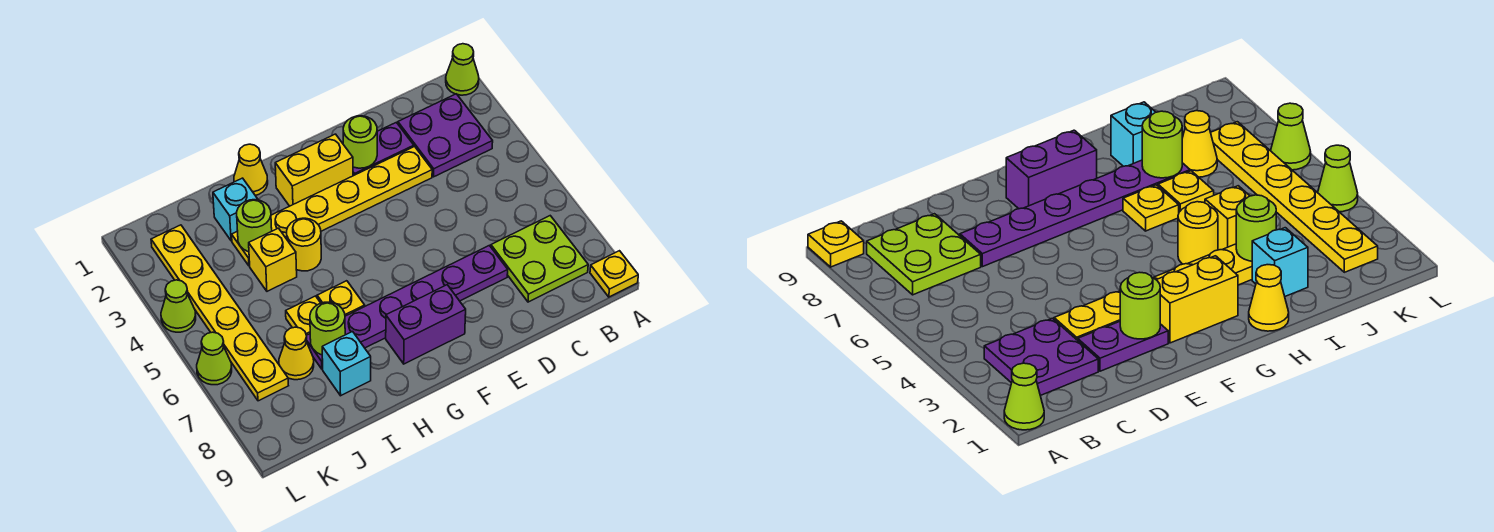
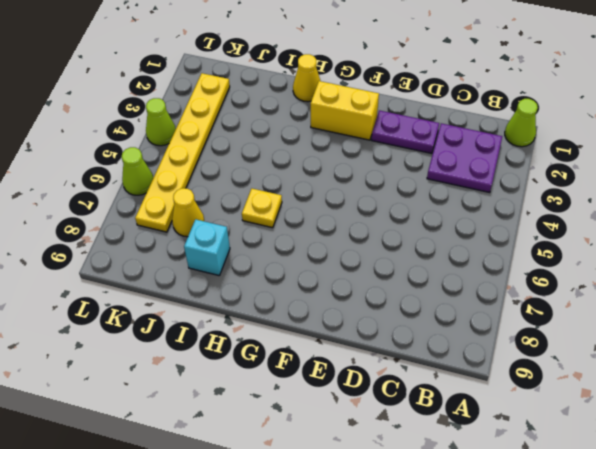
none -> yellow plate A9 level 1
none -> lime plate B7:C8 level 1
none -> yellow plate D3:I3 level 1

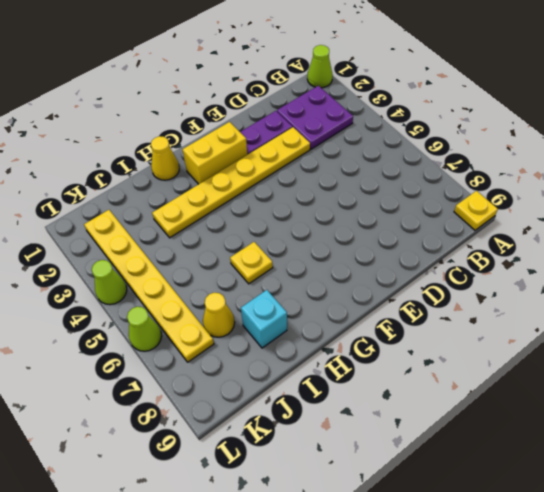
none -> lime plate B7:C8 level 1
none -> purple plate D7:I7 level 1
none -> purple brick F8:G8 level 1

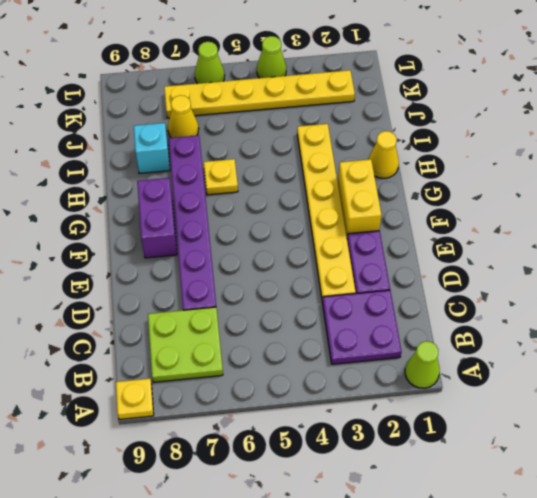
none -> yellow round brick H4 level 1
none -> cyan brick I2 level 1
none -> yellow brick I4 level 1

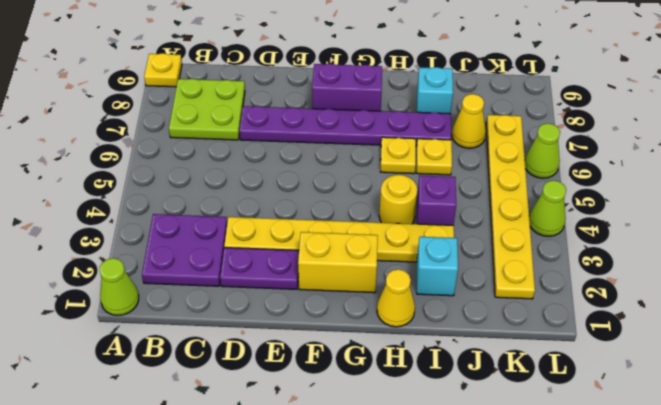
purple brick I4 level 1 -> yellow brick I4 level 1
none -> lime round brick E2 level 2
none -> lime round brick I3 level 2
none -> lime round brick I7 level 2

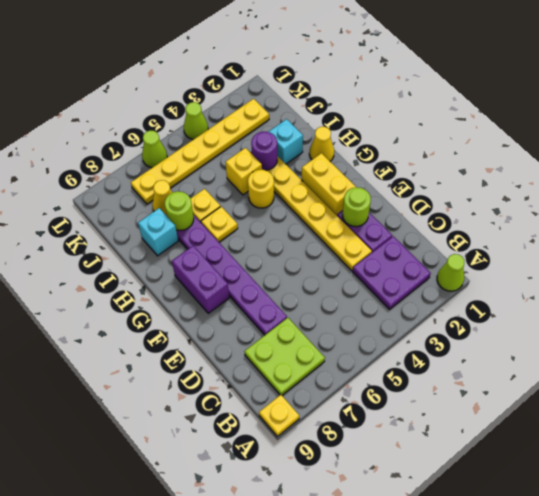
purple round brick I3 level 2 -> lime round brick I3 level 2

